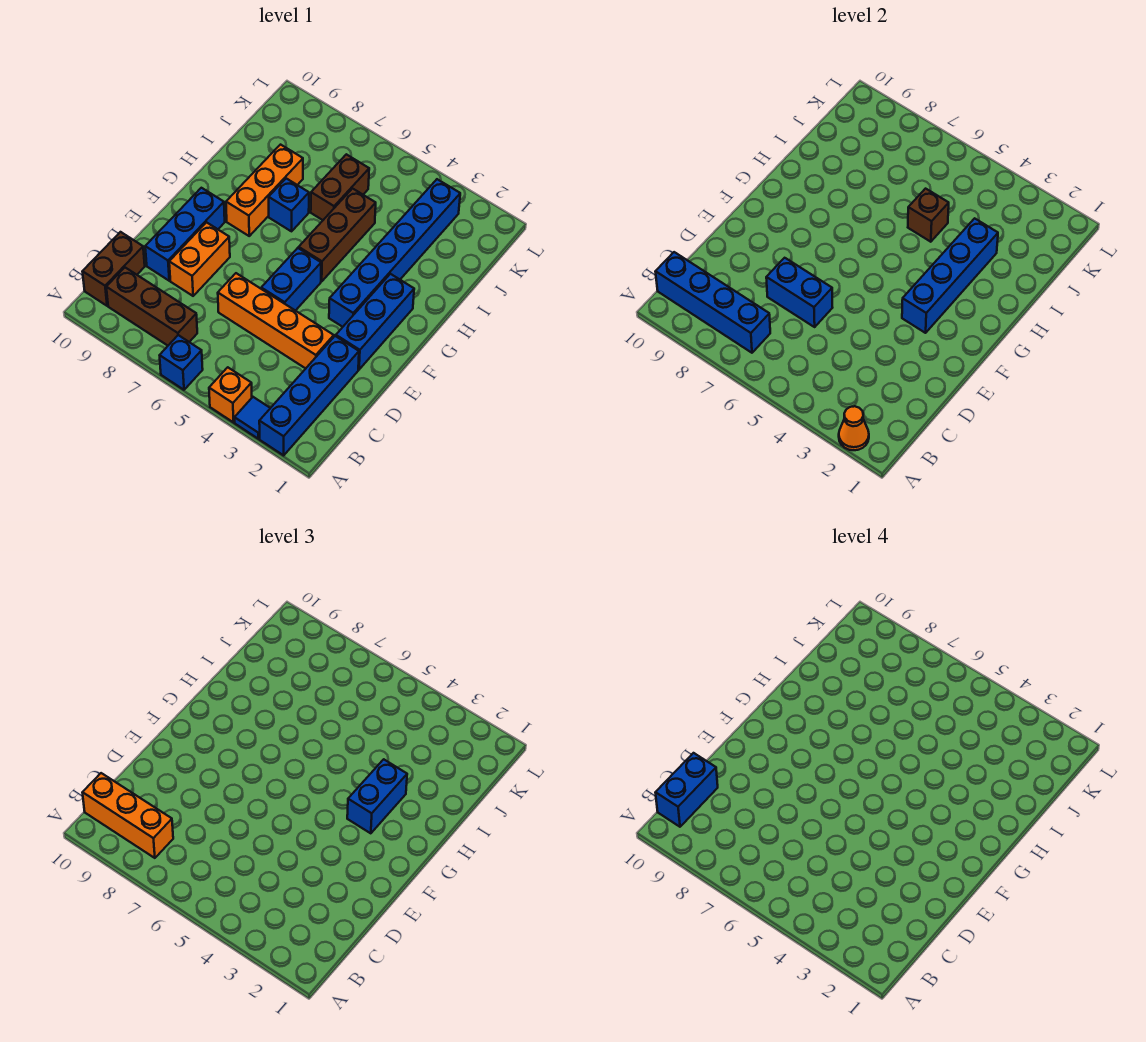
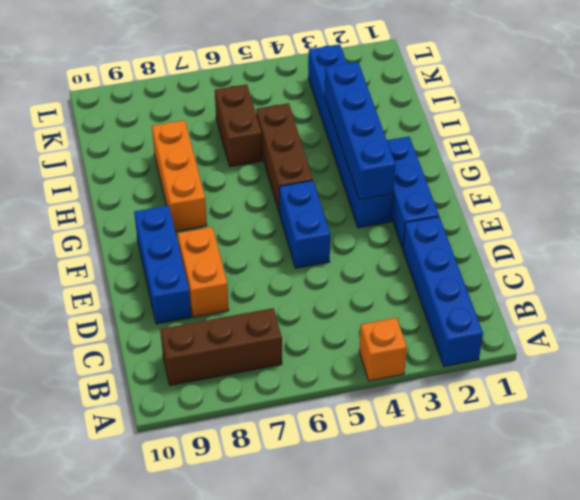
none -> blue tile A3 level 1
none -> blue brick A6 level 1
none -> brown brick B10:C10 level 1

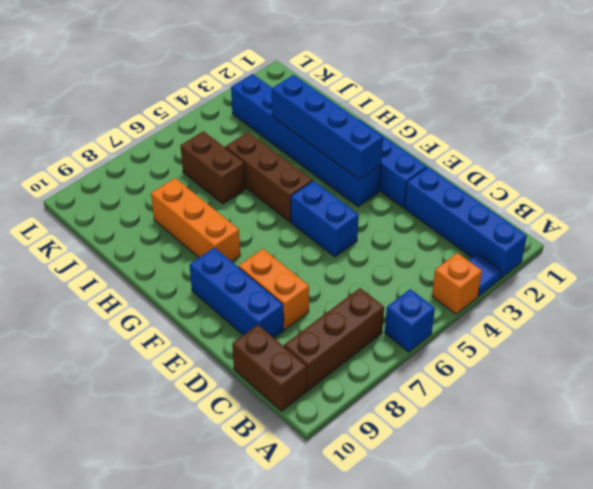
none -> orange brick D3:D6 level 1
none -> blue brick H7 level 1
none -> orange cone A2 level 2

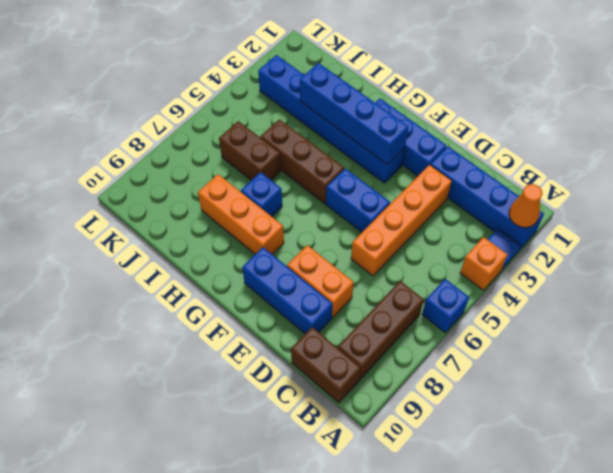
none -> blue brick B7:B10 level 2
none -> blue brick D6:D7 level 2
none -> brown brick I5 level 2

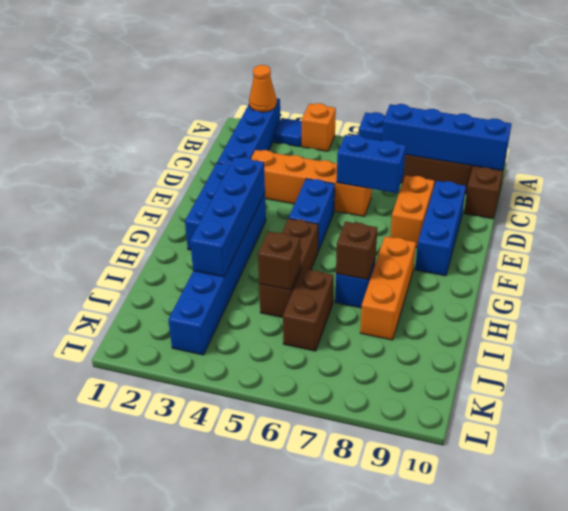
brown brick H7 level 2 -> none
none -> orange brick B8:B10 level 3
none -> blue brick G3:H3 level 3
none -> blue brick B10:C10 level 4

